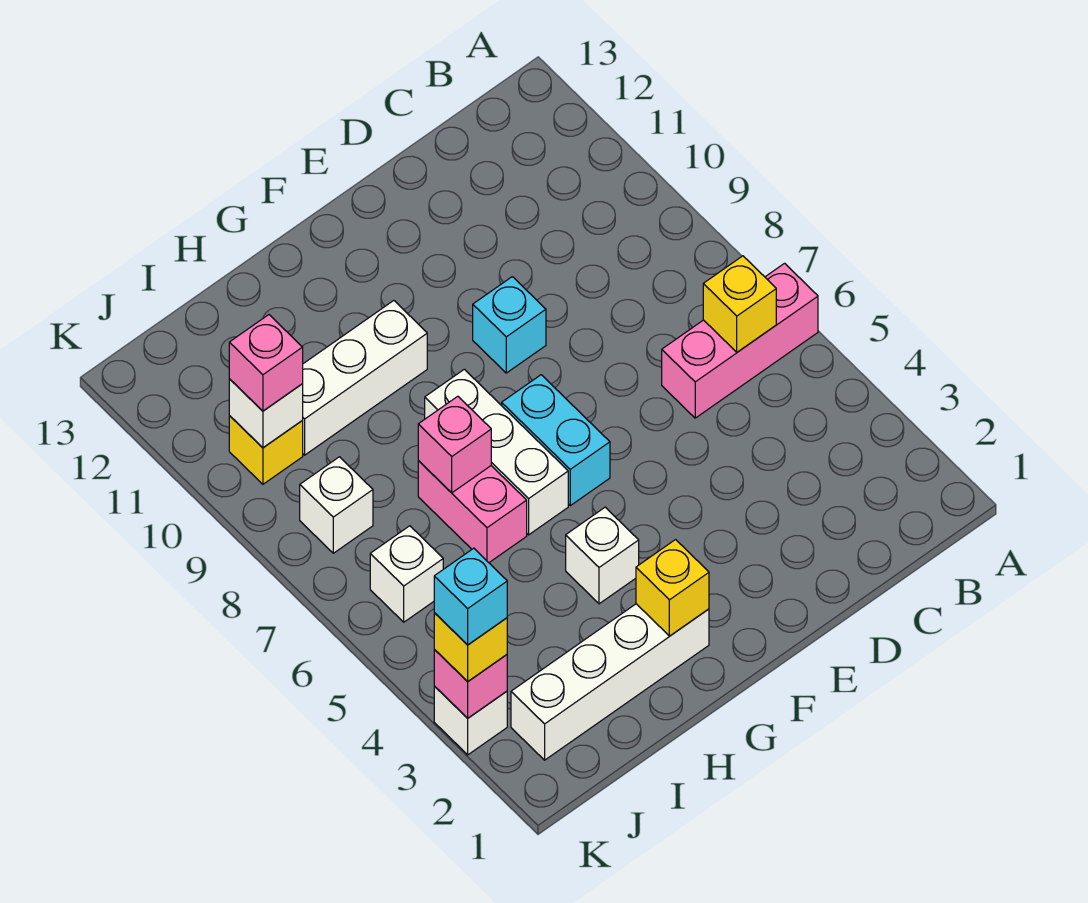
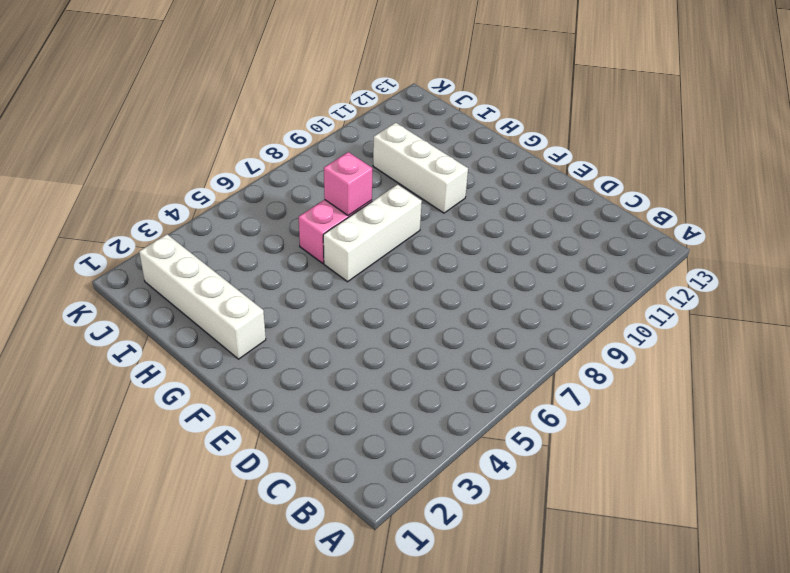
none -> pink brick A6:C6 level 1
none -> cyan brick E9 level 1
none -> cyan brick F6:F7 level 1

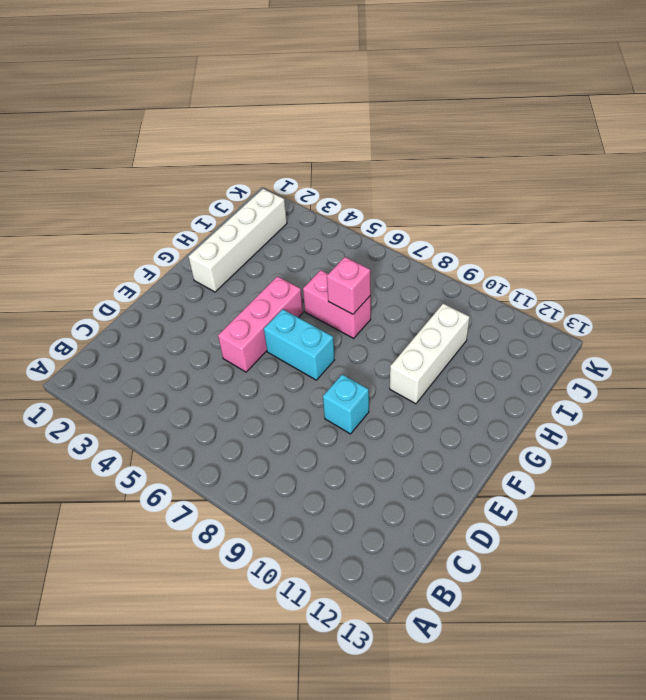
pink brick E5:G5 level 1 -> pink brick A6:C6 level 1
none -> white brick G4 level 1
none -> white brick G6:G8 level 1
none -> white brick J6 level 1

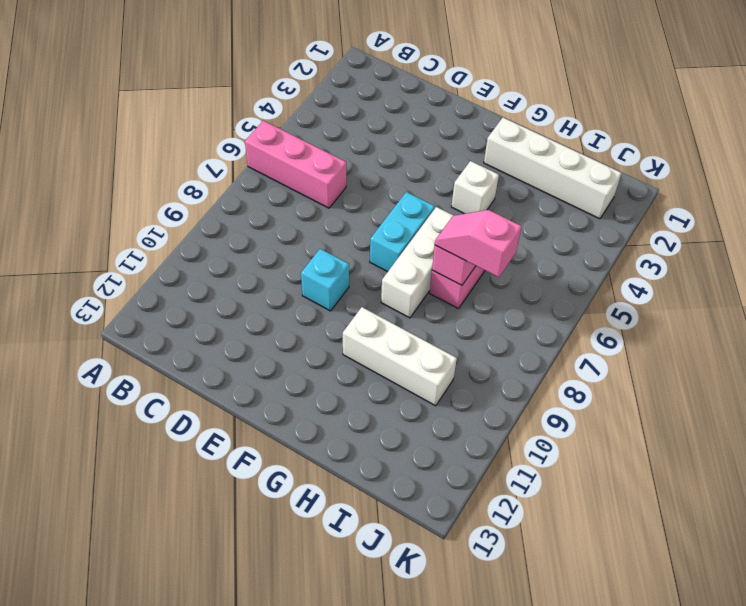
pink slope H7:I7 level 3 top I -> none
none -> white brick J6 level 1
none -> white brick J8 level 1
none -> yellow brick J10 level 1

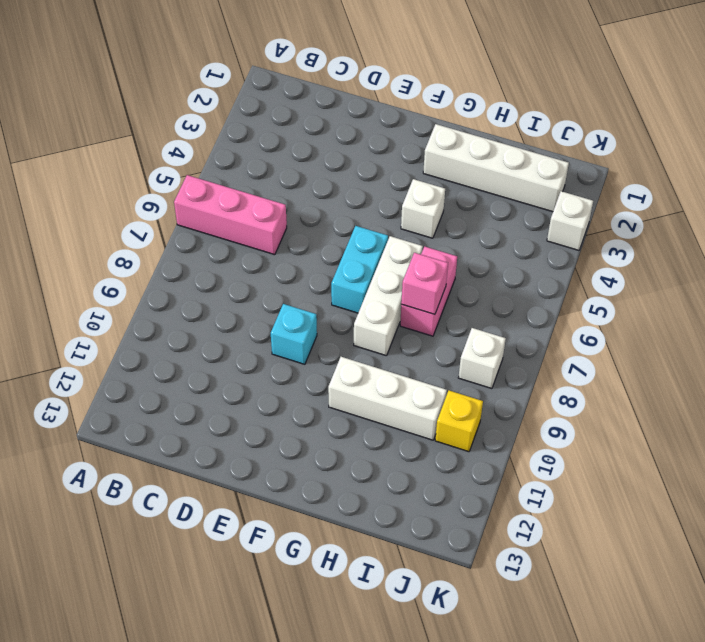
none -> white brick J6 level 1
none -> yellow brick B6 level 2
none -> yellow brick G2 level 2

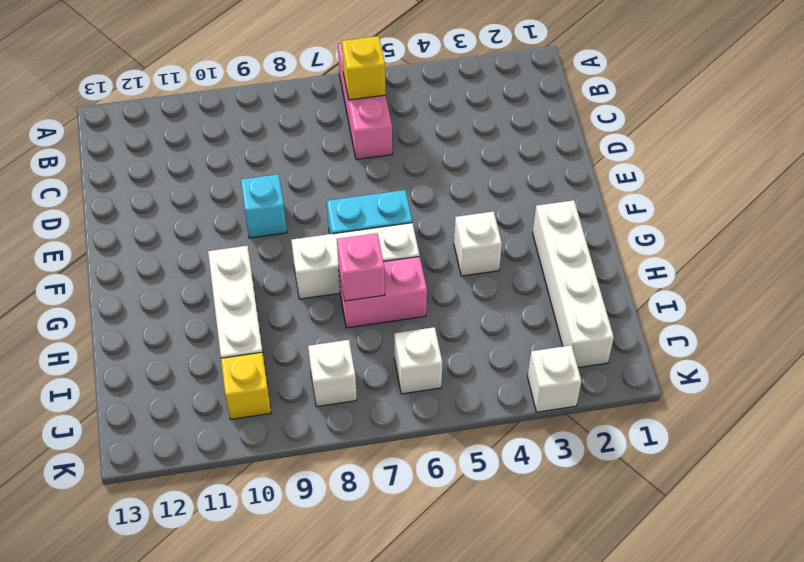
none -> yellow brick G2 level 2
none -> white brick J10 level 2
none -> pink brick K3 level 2

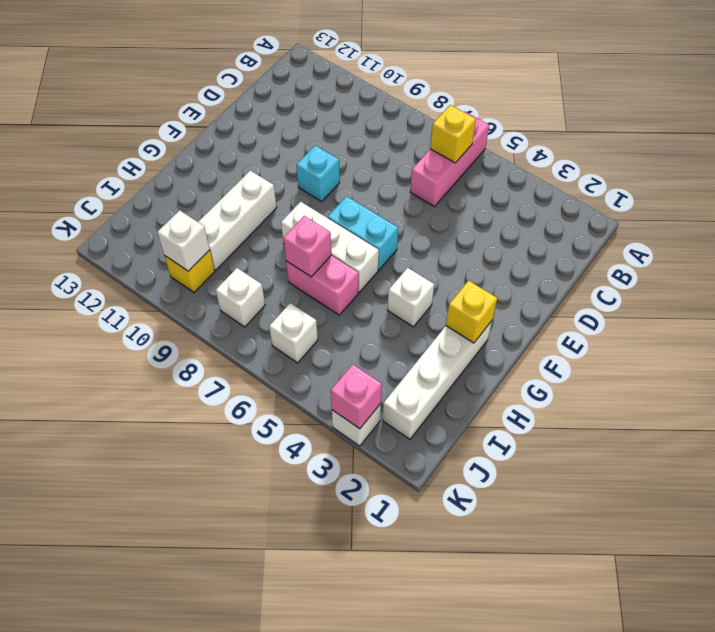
none -> pink brick J10 level 3
none -> yellow brick K3 level 3
none -> cyan brick K3 level 4

